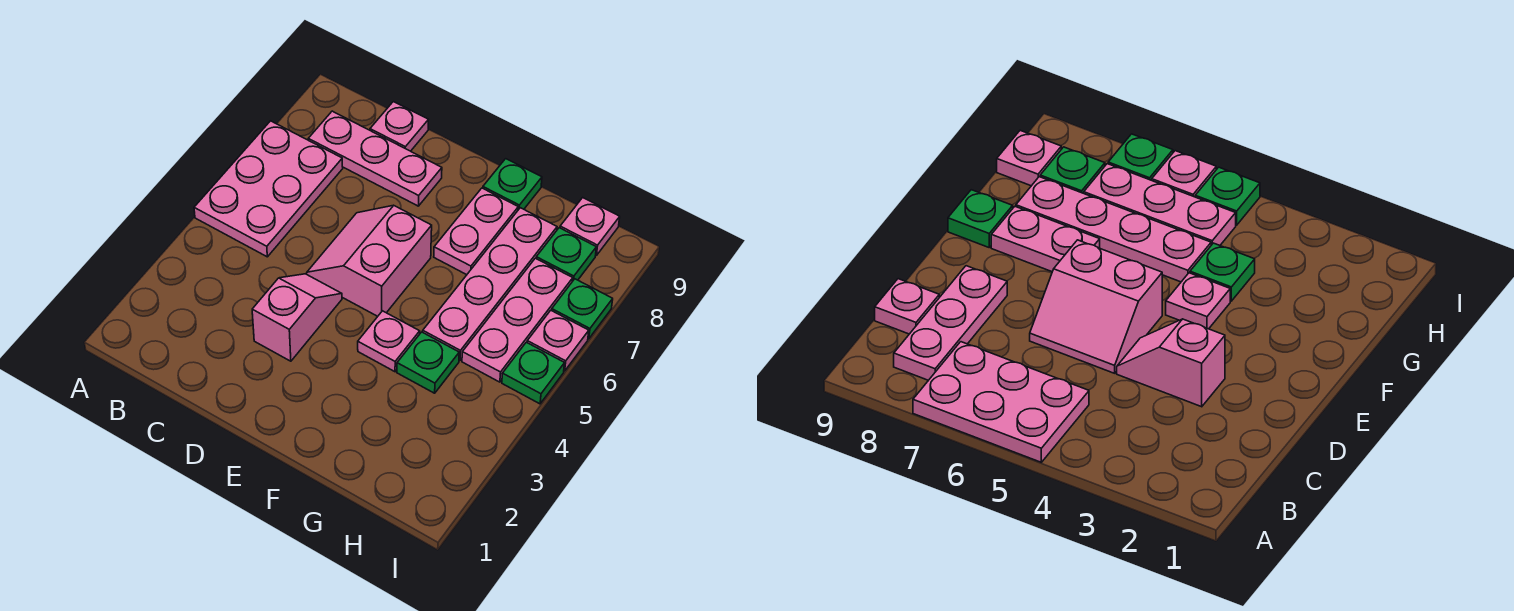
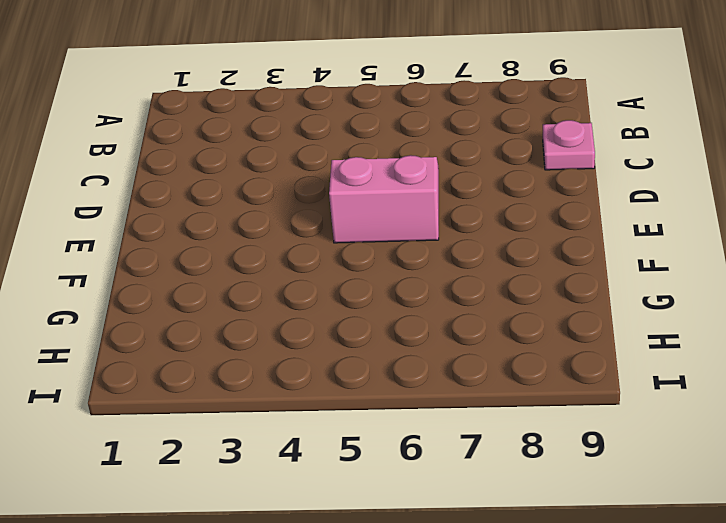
none -> pink plate A5:B7 level 1
none -> pink plate B8:D8 level 1
none -> pink slope D3:D4 level 1 top 3

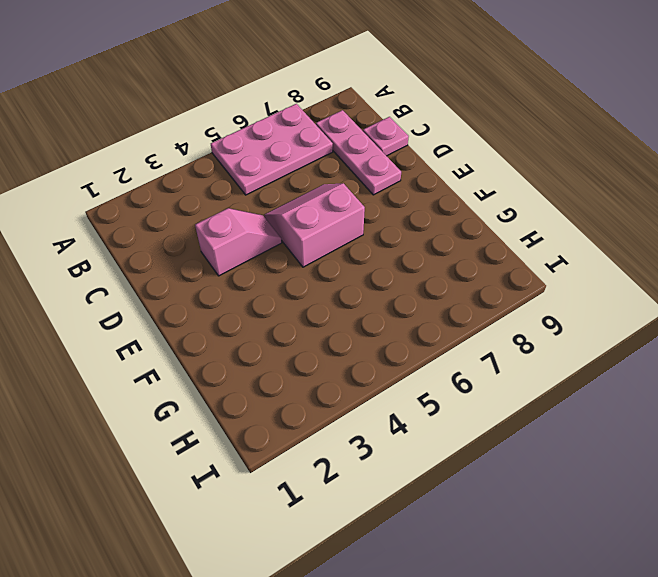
none -> pink plate F4 level 1
none -> pink plate F7:F8 level 1
none -> green plate F9 level 1

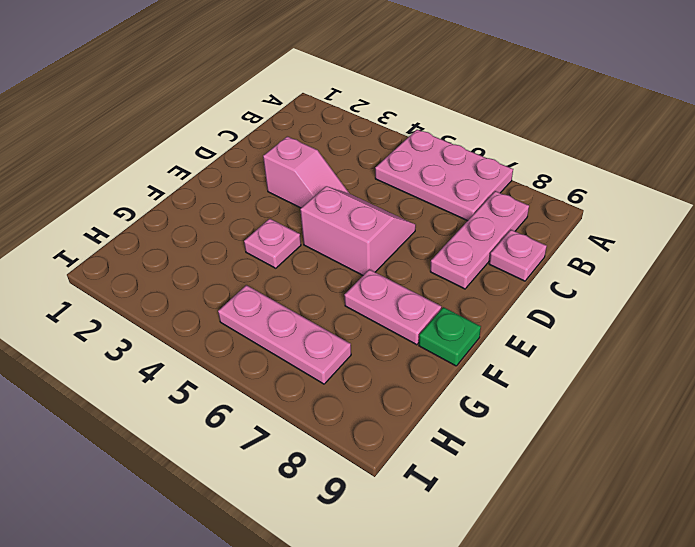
none -> green plate G4 level 1
none -> pink plate G5:G8 level 1
none -> green plate H8 level 1

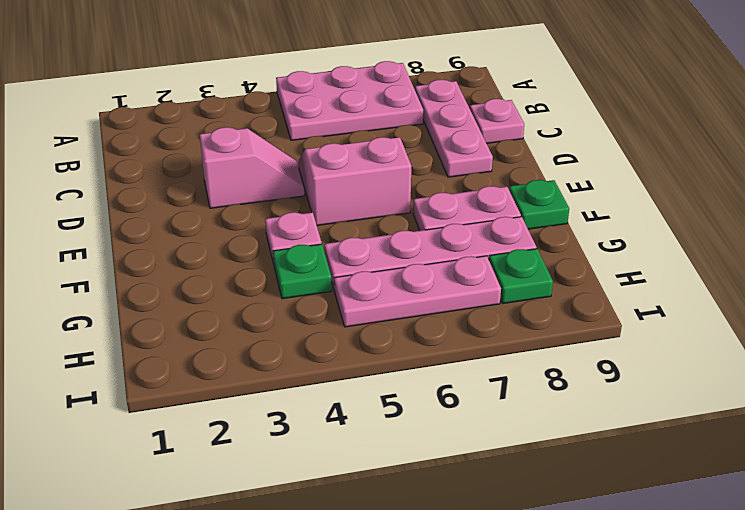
none -> pink plate H9 level 1
none -> green plate I5 level 1
none -> pink plate I6 level 1

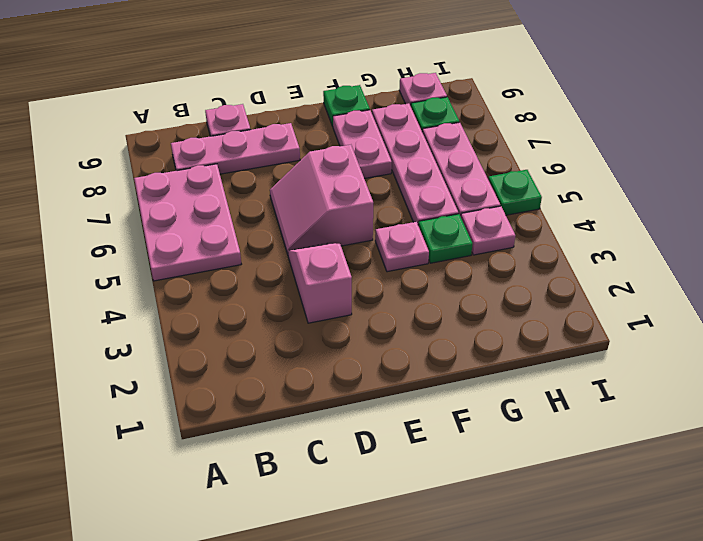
pink plate H4 level 1 -> pink plate I6 level 1
none -> green plate I7 level 1

